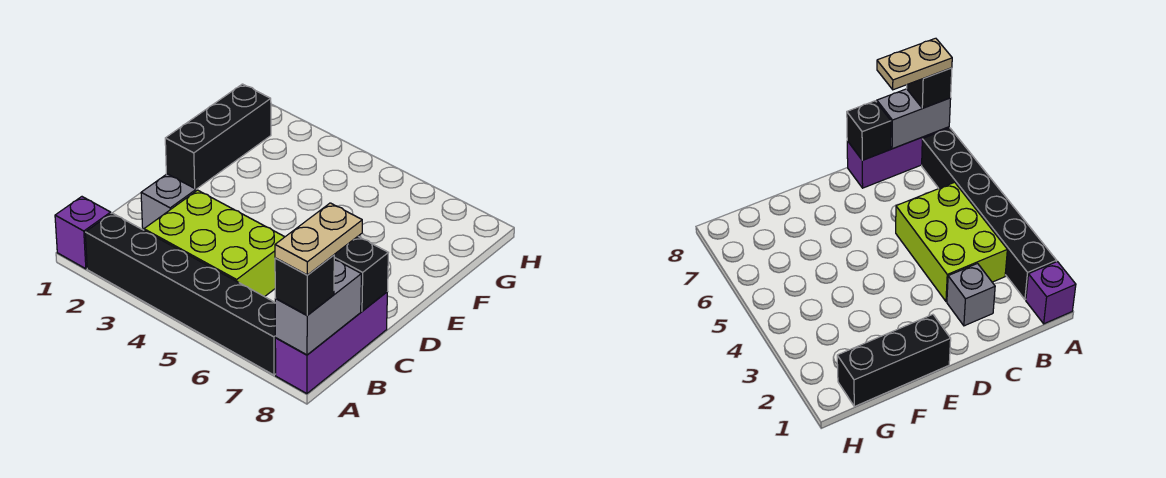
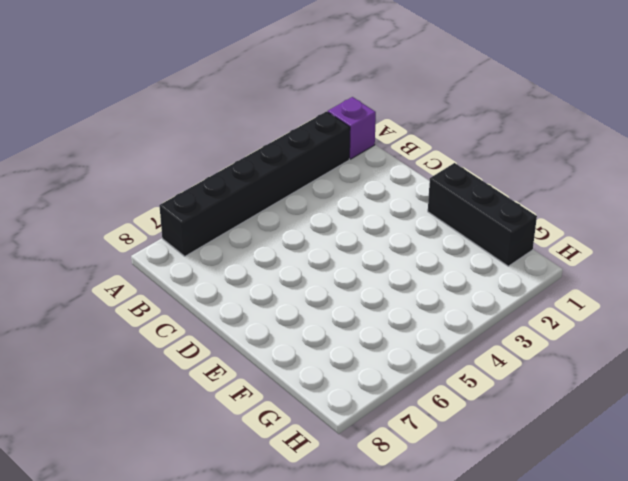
none -> purple brick A8:C8 level 1
none -> lime brick B3:C5 level 1

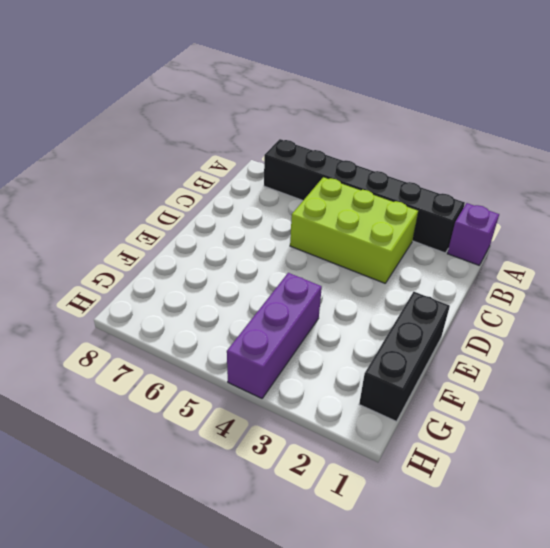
purple brick F4:H4 level 1 -> purple brick A8:C8 level 1
none -> grey brick C2 level 1
none -> grey brick A8:B8 level 2

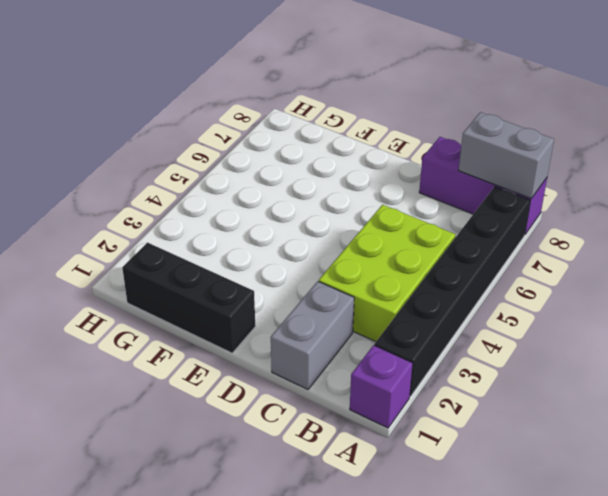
grey brick C1:C2 level 1 -> grey brick C2 level 1
none -> black brick C8 level 2
none -> black brick A8 level 3

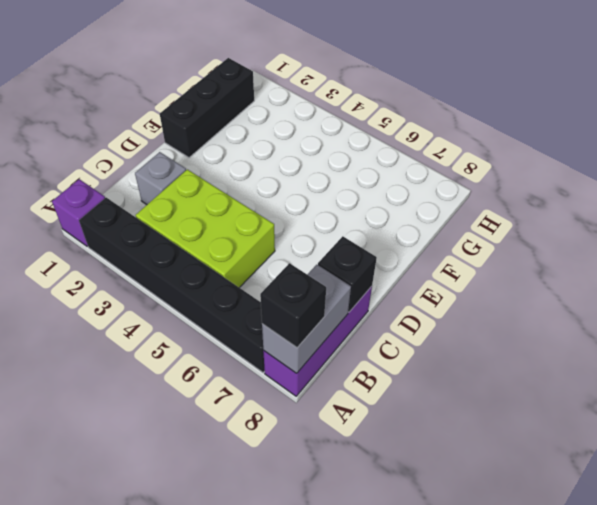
none -> tan plate A8:B8 level 4

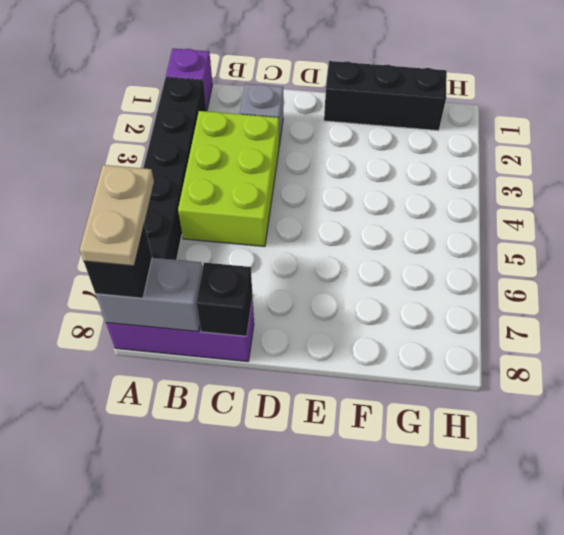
tan plate A7:A8 level 4 -> tan plate A8:B8 level 4

